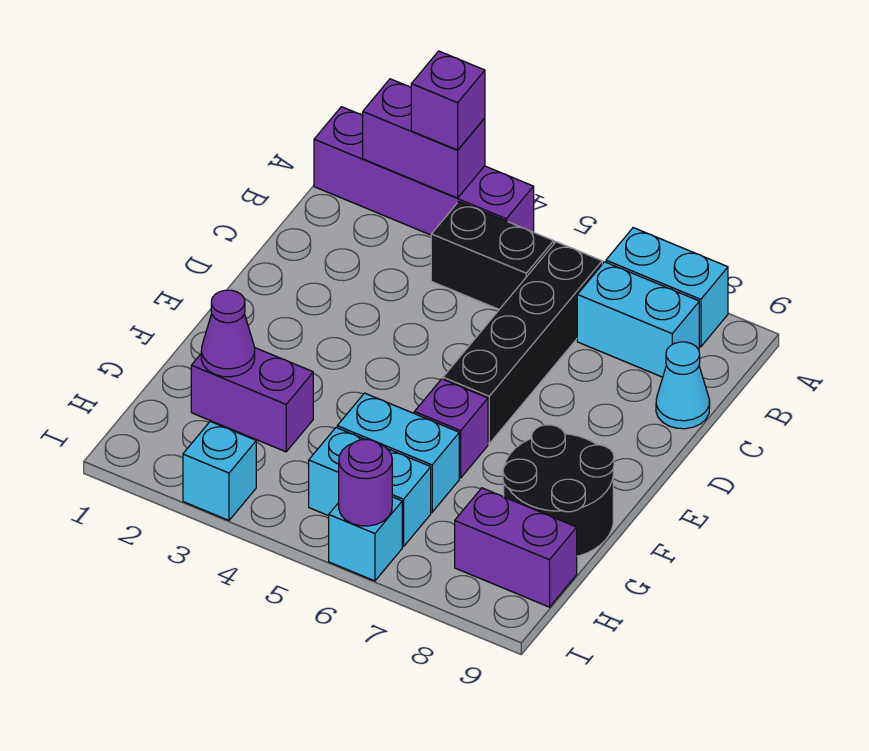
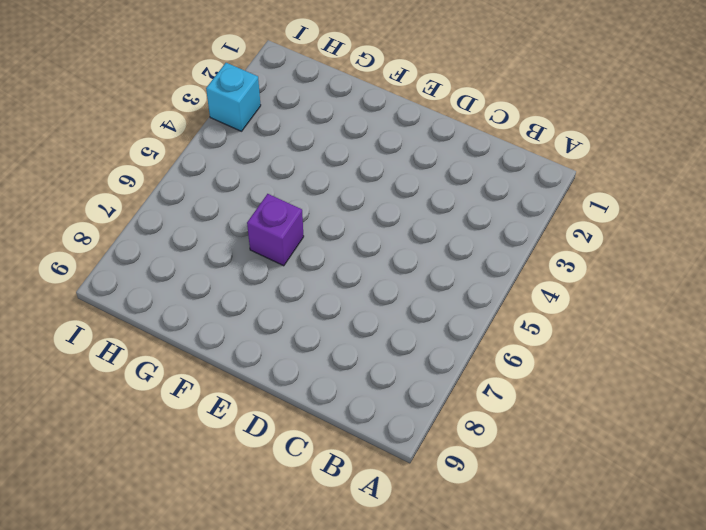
none -> purple brick A1:A4 level 1
none -> cyan brick A7:A8 level 1
none -> black brick B4:B5 level 1

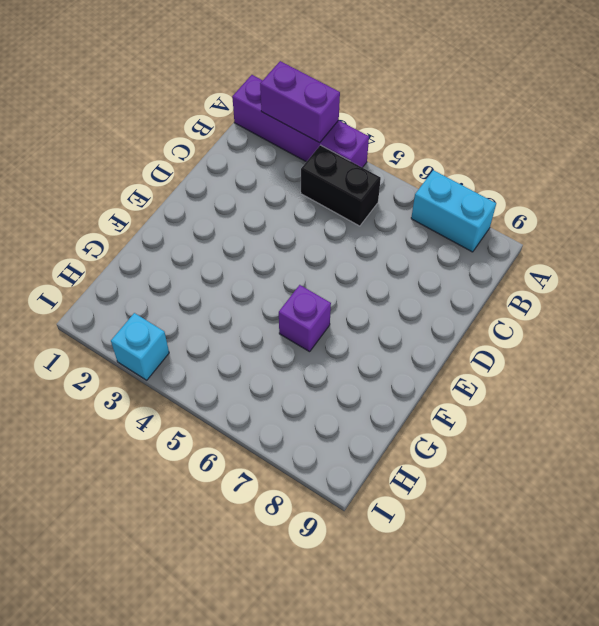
none -> black brick B6:E6 level 1
none -> cyan brick B7:B8 level 1
none -> cyan cone C9 level 1

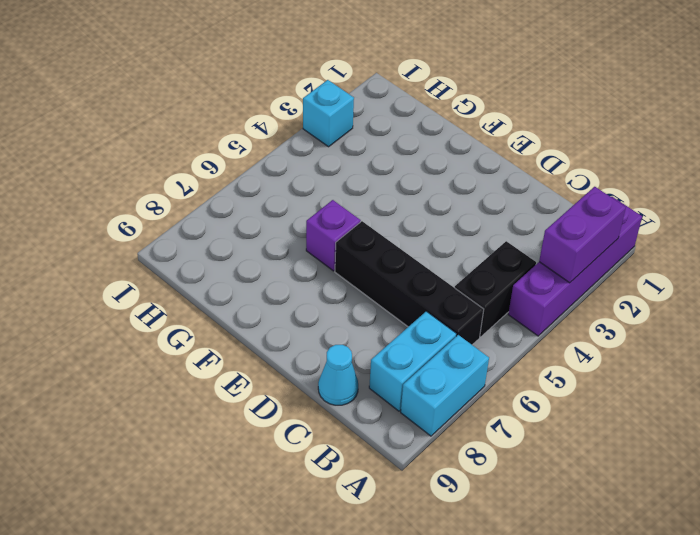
none -> black round brick F8:G9 level 1
none -> purple brick G2:G3 level 1
none -> cyan brick G5:G6 level 1

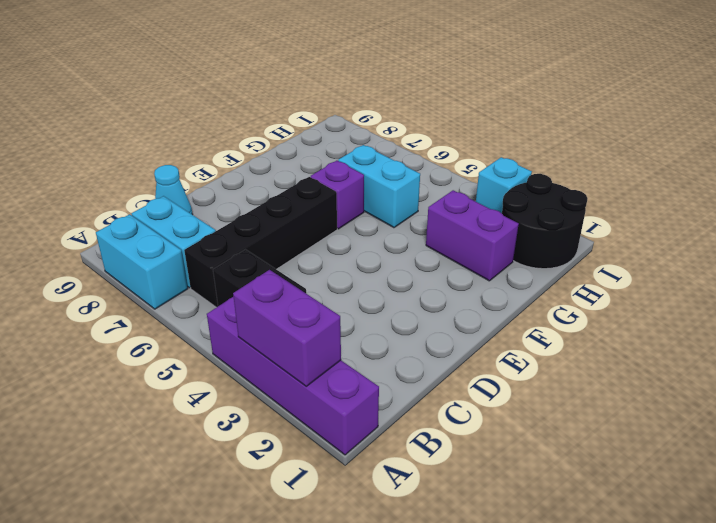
black round brick H1:I2 level 1 -> black round brick F8:G9 level 1
none -> cyan brick H5:H6 level 1
none -> purple brick H8:H9 level 1
none -> cyan brick I6 level 1

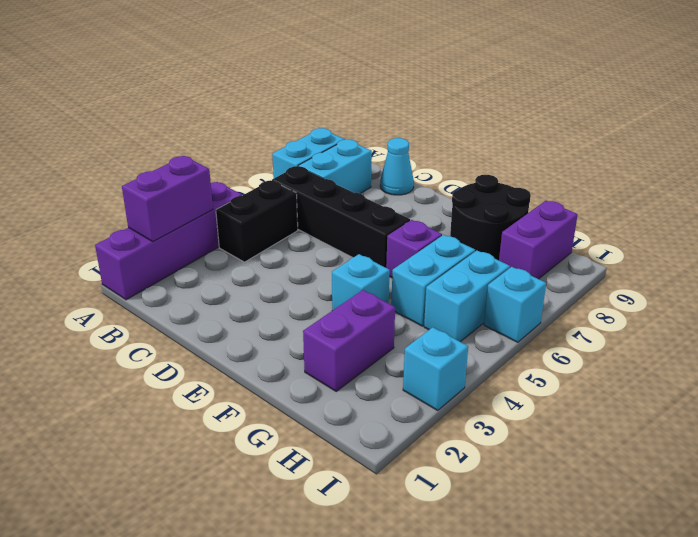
cyan brick F4 level 1 -> none
none -> purple cone G2 level 2
none -> purple round brick I6 level 2
none -> purple brick A3 level 3

